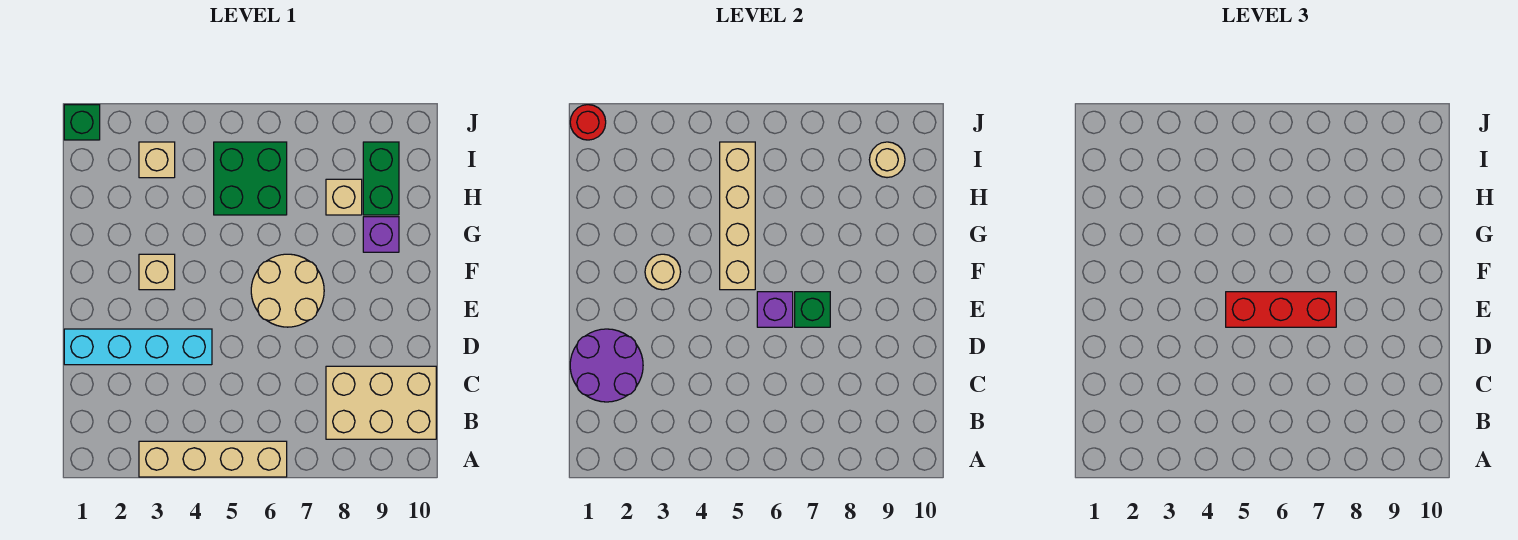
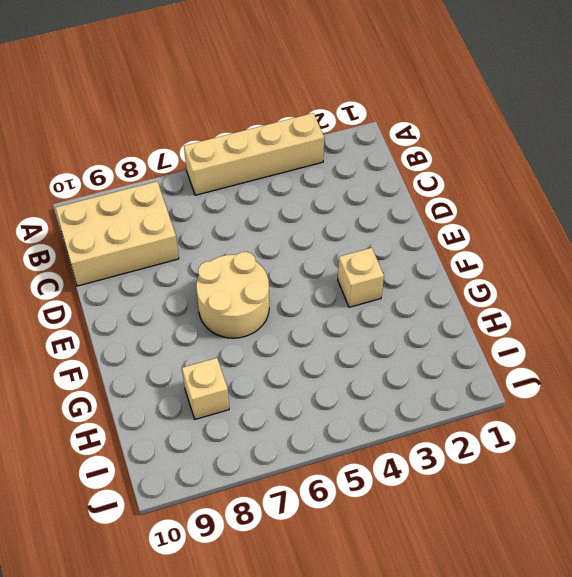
none -> cyan brick D1:D4 level 1
none -> purple brick G9 level 1
none -> green brick H5:I6 level 1

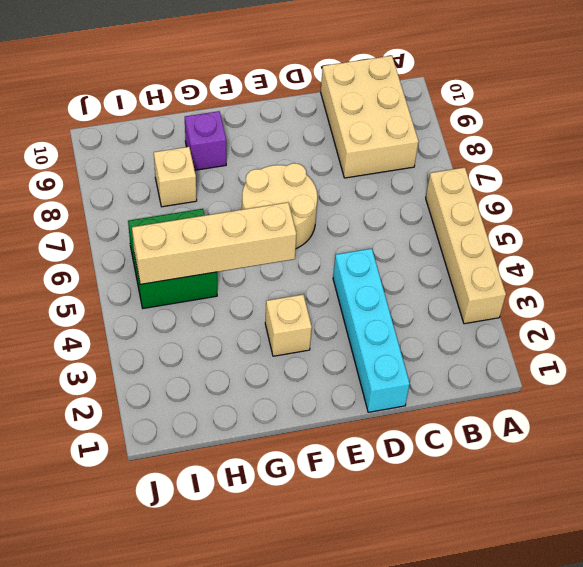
none -> green brick H9:I9 level 1
none -> tan brick I3 level 1
none -> green brick J1 level 1

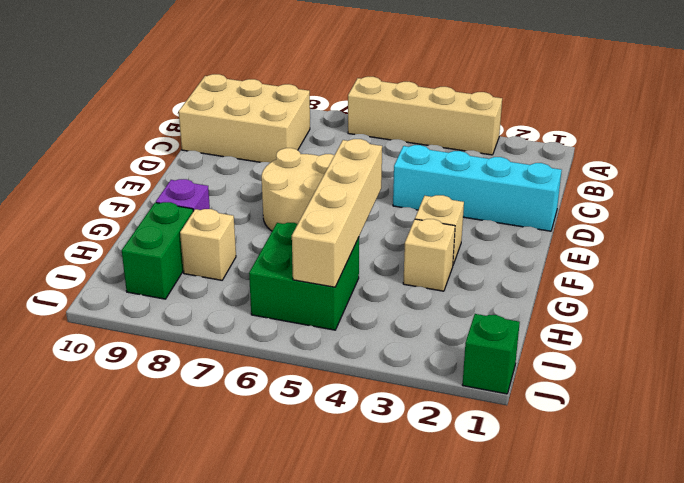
tan brick G3 level 1 -> tan brick I3 level 1
none -> purple round brick C1:D2 level 2
none -> purple brick E6 level 2
none -> green brick E7 level 2

